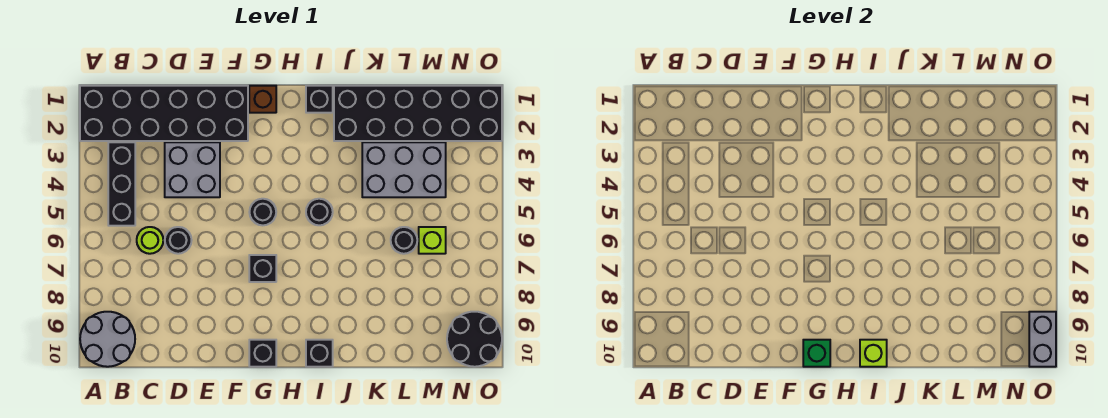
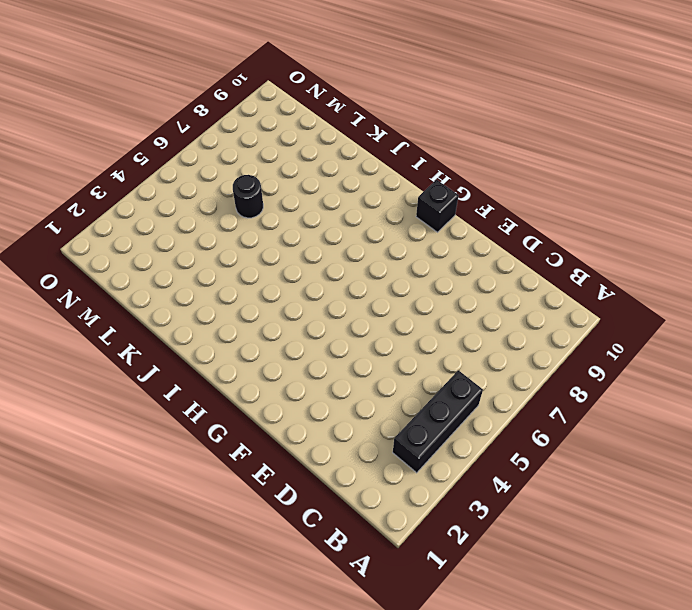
none -> black brick A1:F2 level 1
none -> grey round brick A9:B10 level 1
none -> lime round brick C6 level 1

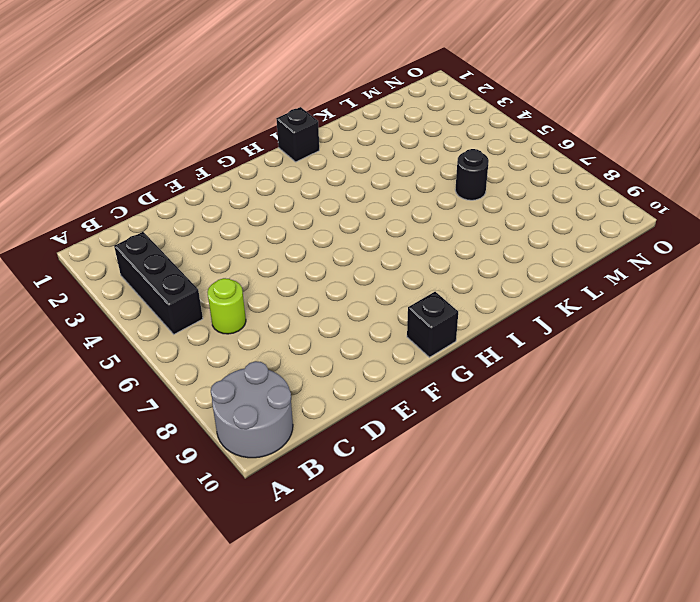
none -> black brick A1:F2 level 1
none -> grey brick D3:E4 level 1
none -> black round brick D6 level 1

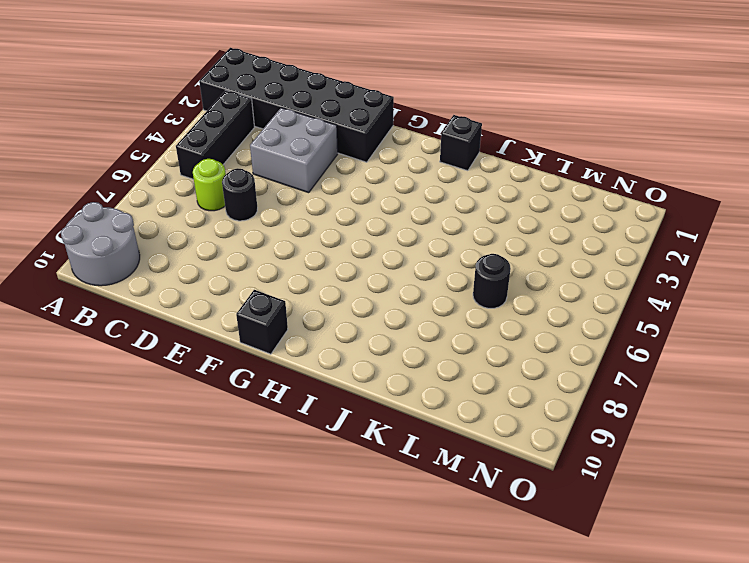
none -> brown brick G1 level 1
none -> black round brick G5 level 1
none -> black brick G7 level 1

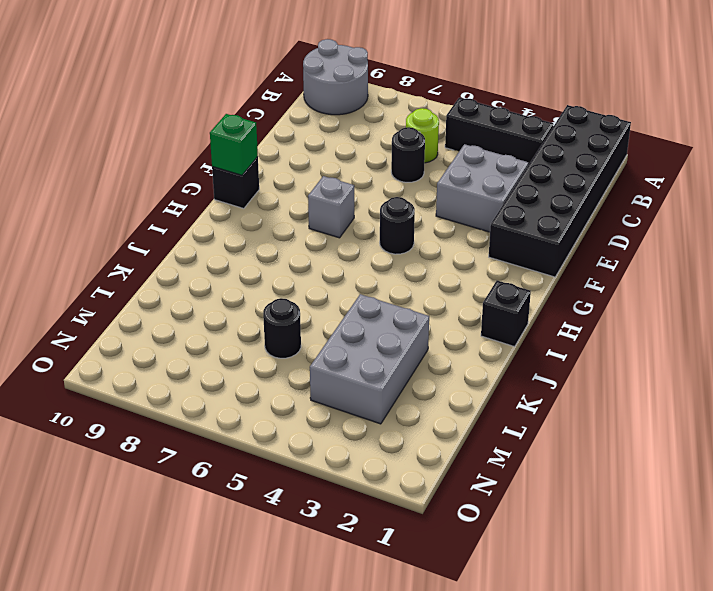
grey brick G7 level 1 -> black brick G7 level 1
none -> brown brick G1 level 1
none -> black round brick I5 level 1
none -> black brick I10 level 1

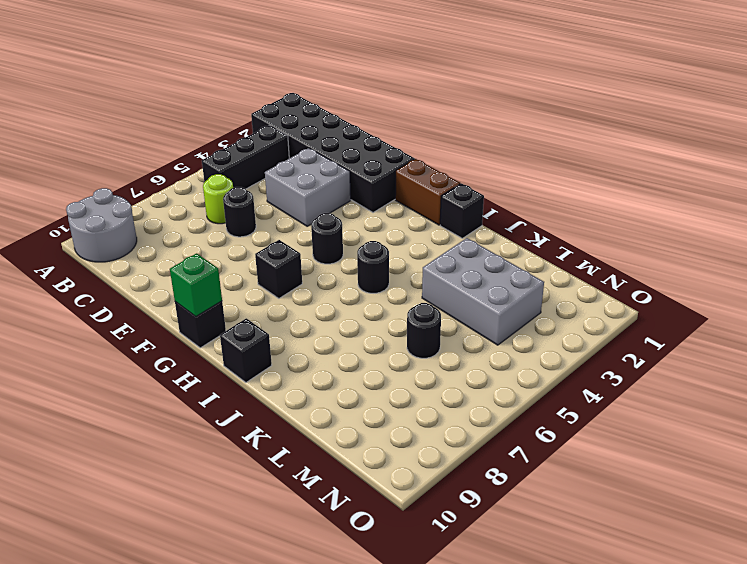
brown brick G1:H1 level 1 -> brown brick G1 level 1
none -> black brick J1:O2 level 1
none -> lime brick M6 level 1
none -> black round brick N9:O10 level 1

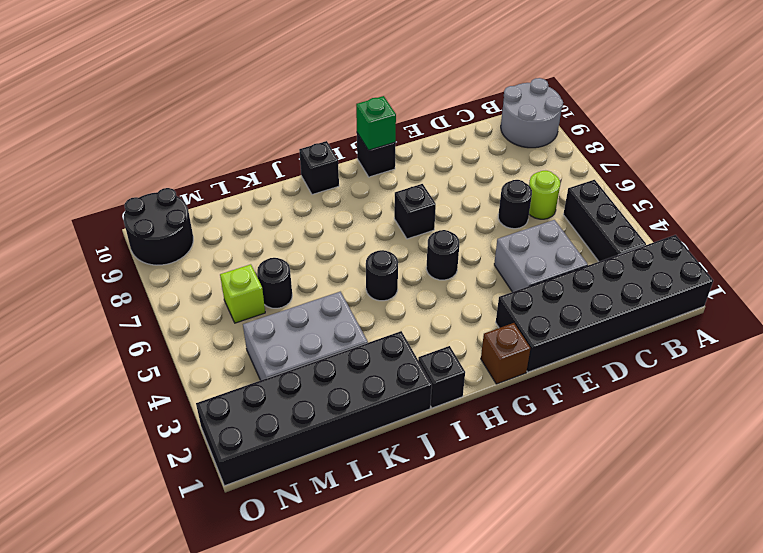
none -> lime brick I10 level 2
none -> grey brick O9:O10 level 2

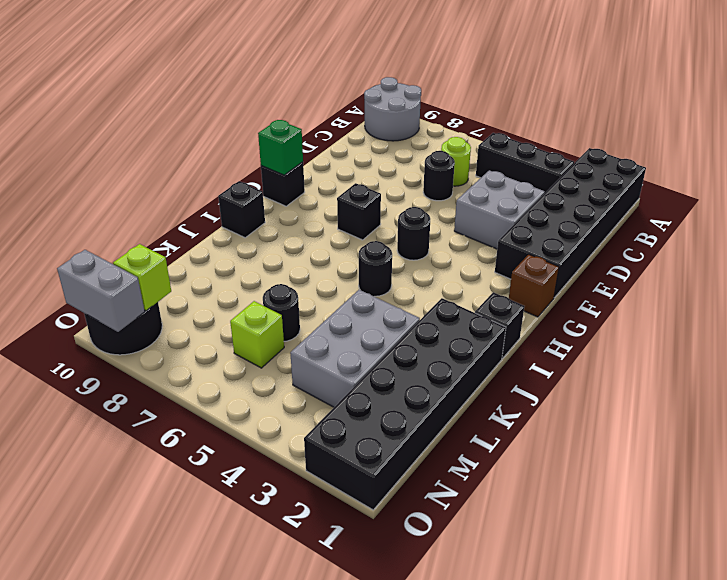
lime brick N9 level 2 -> lime brick I10 level 2

